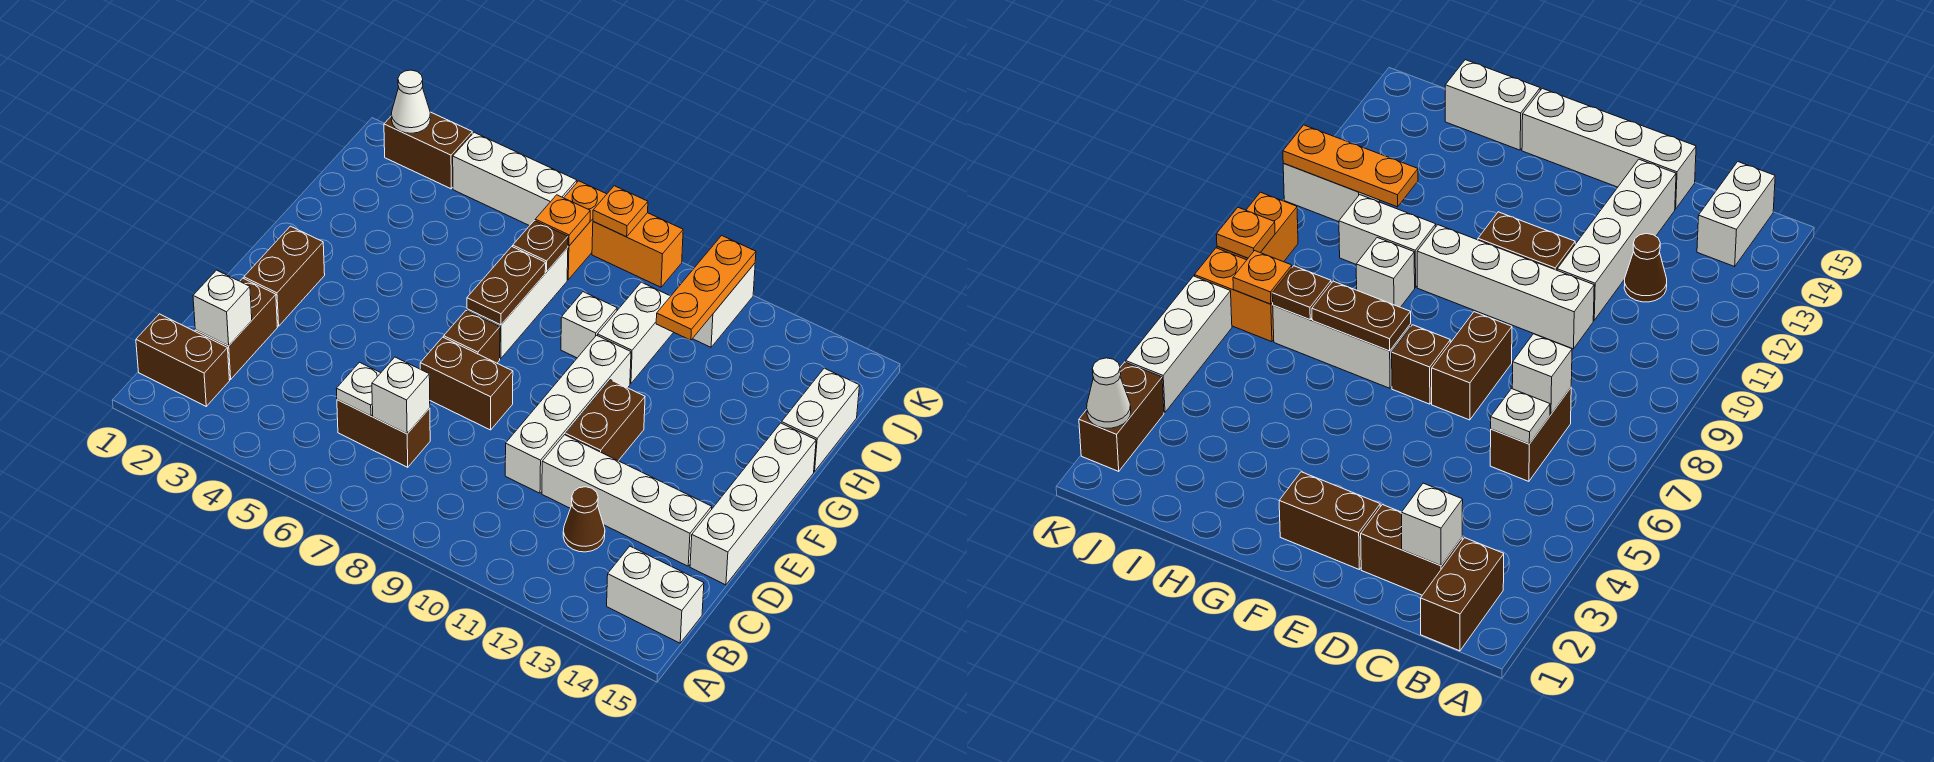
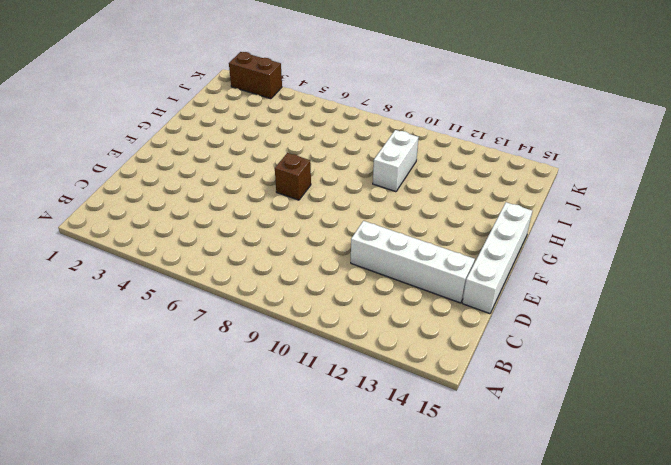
none -> brown brick B1:B2 level 1
none -> white brick B14:B15 level 1
none -> brown brick C2:D2 level 1
none -> brown brick C6:C7 level 1

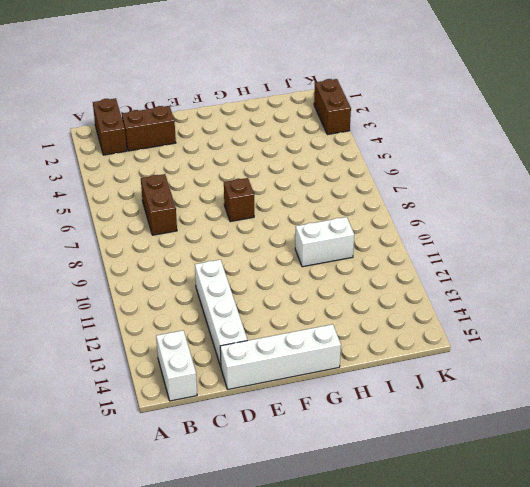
none -> brown cone C12 level 1
none -> white brick D10:G10 level 1
none -> brown brick E2:F2 level 1
none -> brown brick E7:E8 level 1

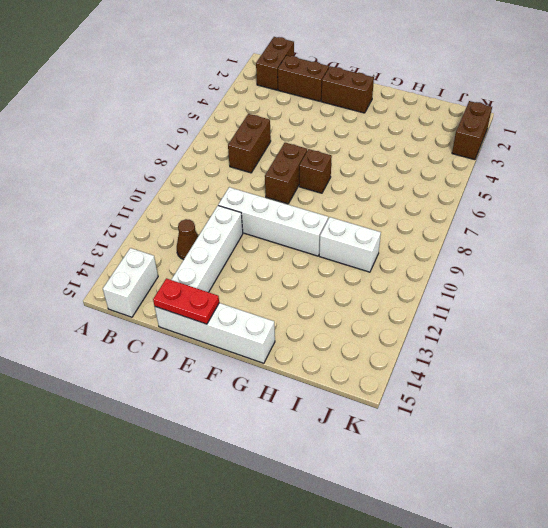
red plate D15:E15 level 2 -> none
none -> brown brick E11:F11 level 1
none -> white brick G7:I7 level 1
none -> white brick H9 level 1
none -> white brick H15:I15 level 1

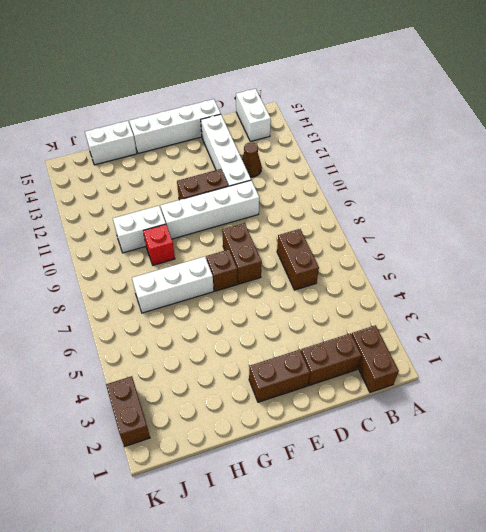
red brick H9 level 1 -> white brick H9 level 1
none -> orange brick J7:K7 level 1
none -> white brick J11:K11 level 1
none -> white brick K4:K6 level 1
none -> orange brick K8:K9 level 1

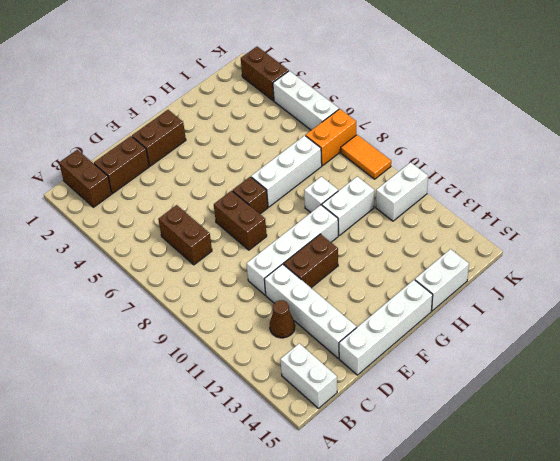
orange tile K8:K9 level 1 -> orange brick K8:K9 level 1
none -> white brick C2 level 2
none -> white plate C6 level 2
none -> white brick C7 level 2
none -> brown plate G7:H7 level 2

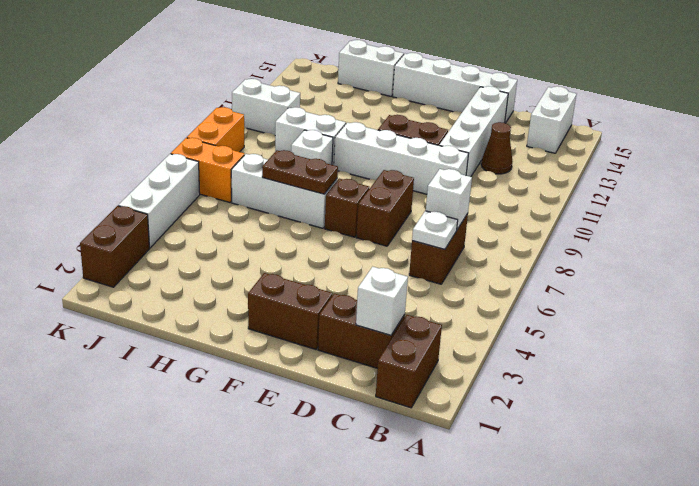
none -> brown plate I7 level 2
none -> orange plate I11:K11 level 2
none -> orange plate J7 level 2
none -> white cone K2 level 2

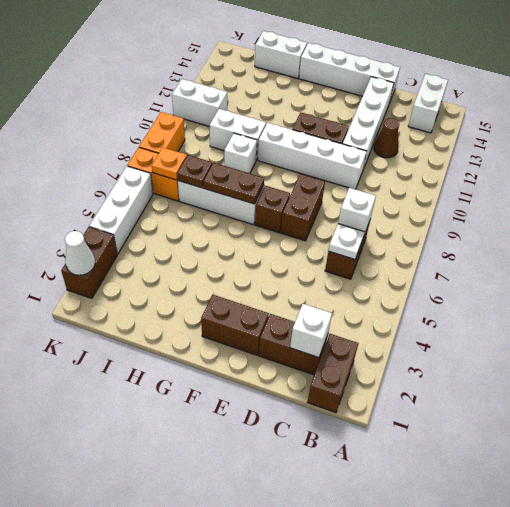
none -> orange plate I11:K11 level 2
none -> orange plate K8 level 2

